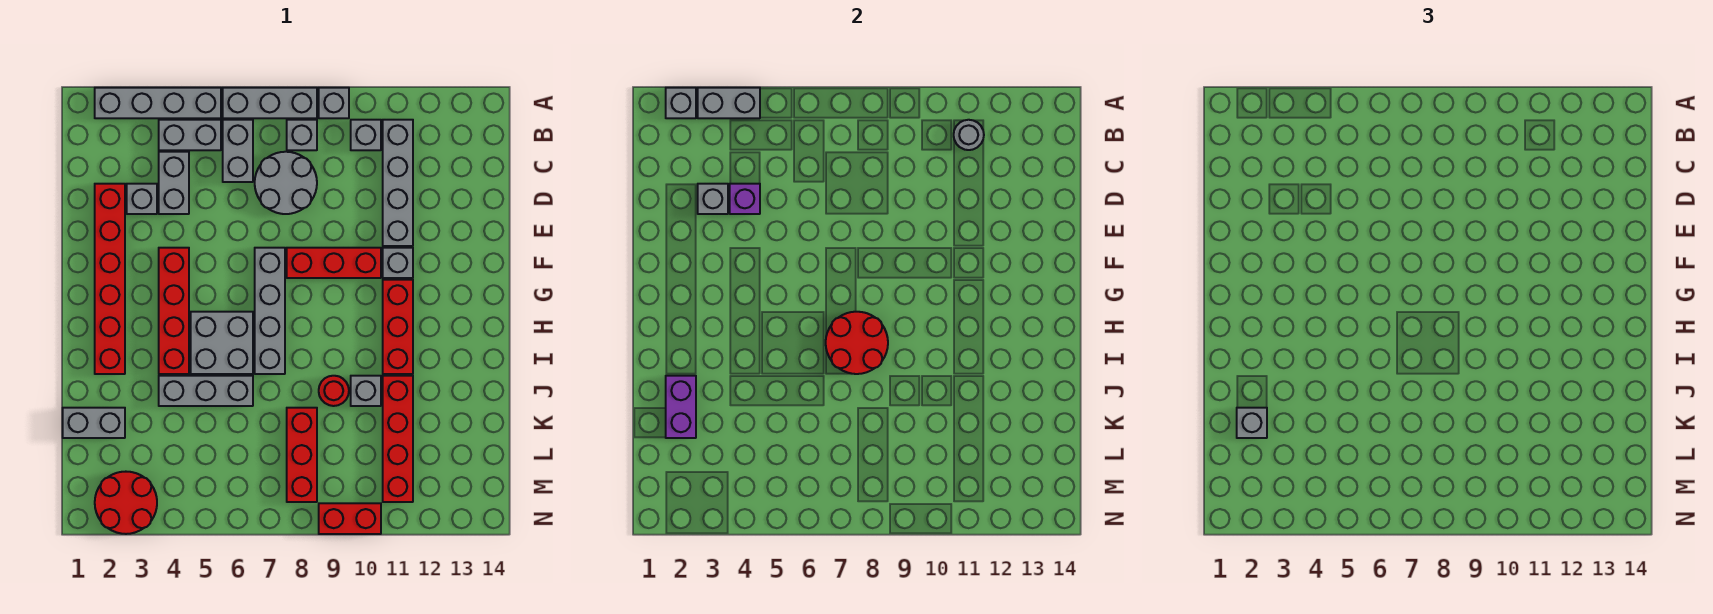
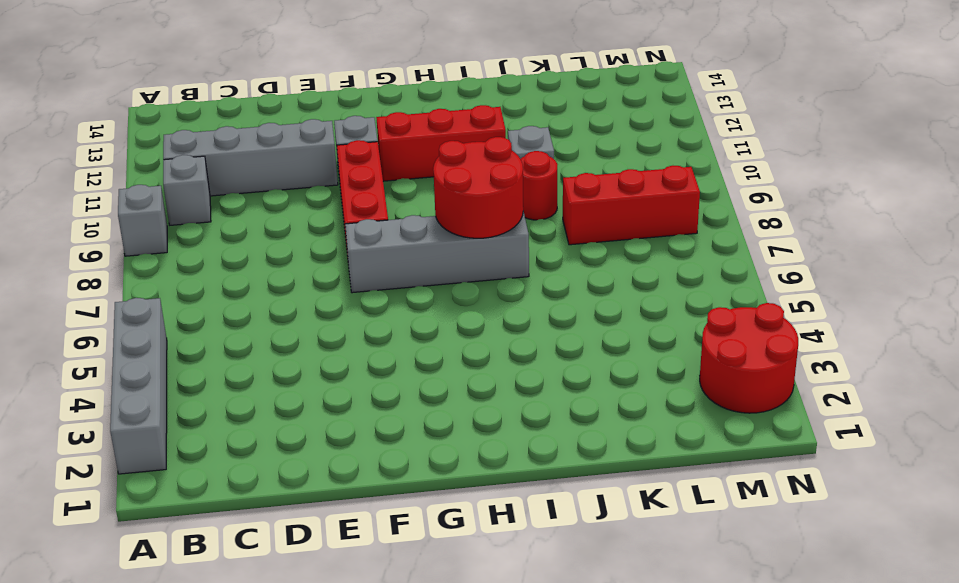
none -> grey brick A6:A8 level 1
none -> grey brick B4:B5 level 1
none -> grey brick B6:C6 level 1
none -> grey brick B8 level 1

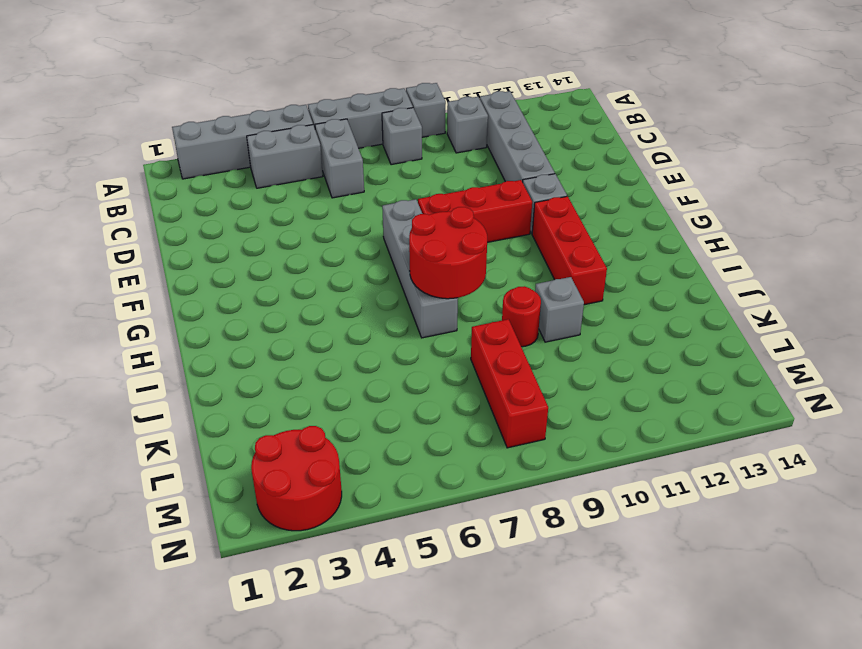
none -> grey brick C4:D4 level 1
none -> grey round brick C7:D8 level 1
none -> red brick D2:I2 level 1
none -> grey brick D3 level 1

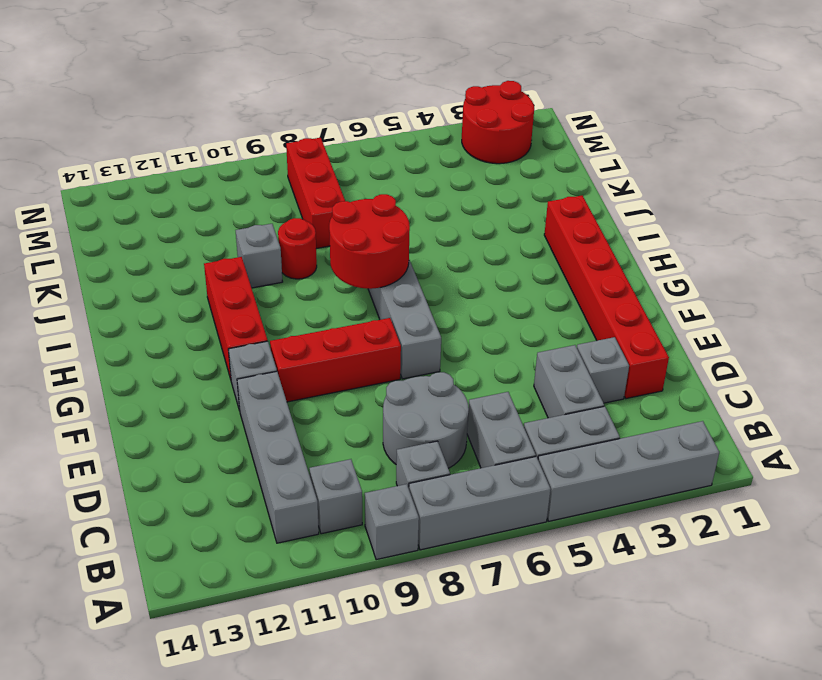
none -> red brick F4:I4 level 1
none -> grey brick H5:I6 level 1
none -> grey brick J4:J6 level 1
none -> red brick J11:M11 level 1

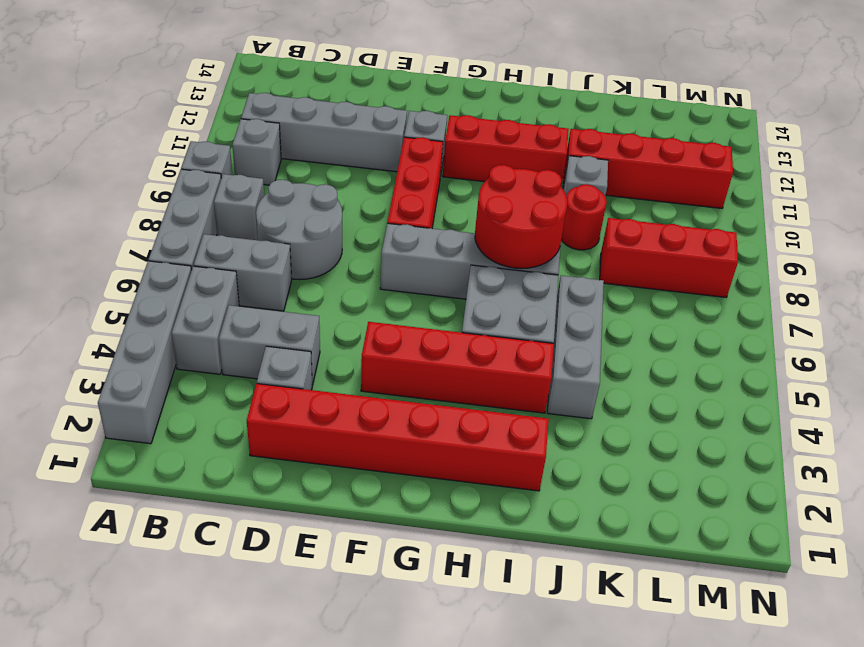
none -> grey brick K1:K2 level 1
none -> red round brick M2:N3 level 1
none -> red brick N9:N10 level 1
none -> grey brick A2 level 2

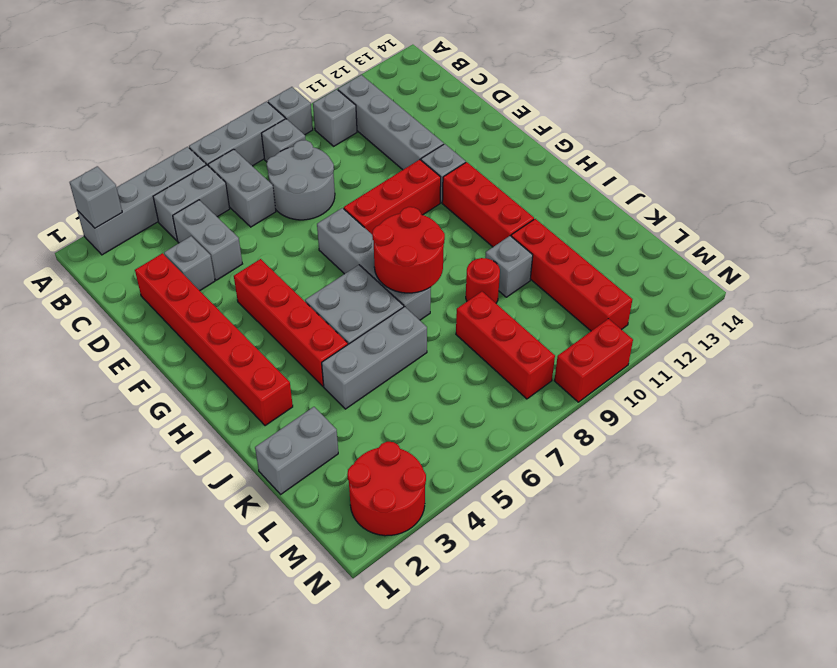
none -> grey brick A3:A4 level 2
none -> grey round brick B11 level 2
none -> grey brick D3 level 2
none -> purple brick D4 level 2

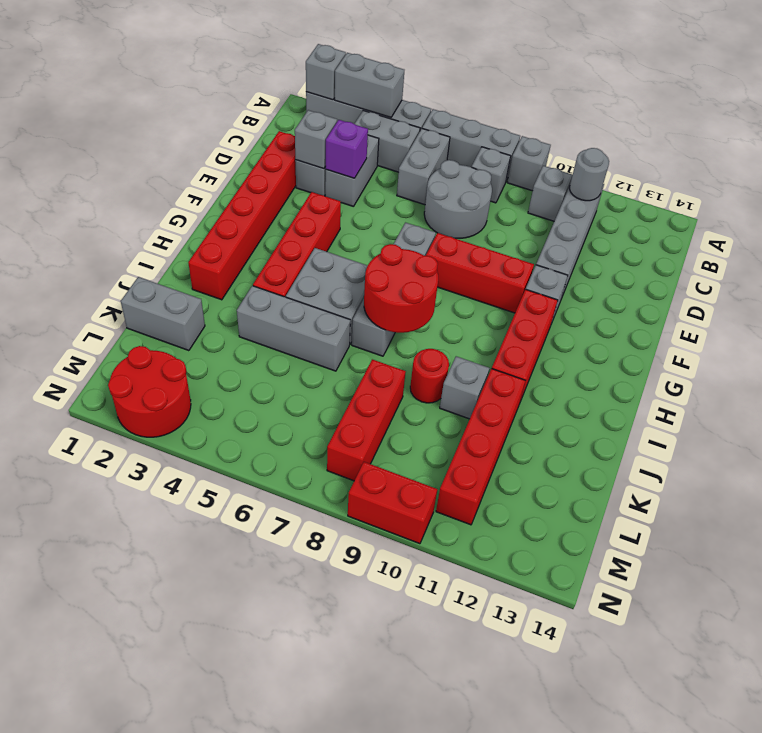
none -> purple brick J2:K2 level 2
none -> grey brick K2 level 3

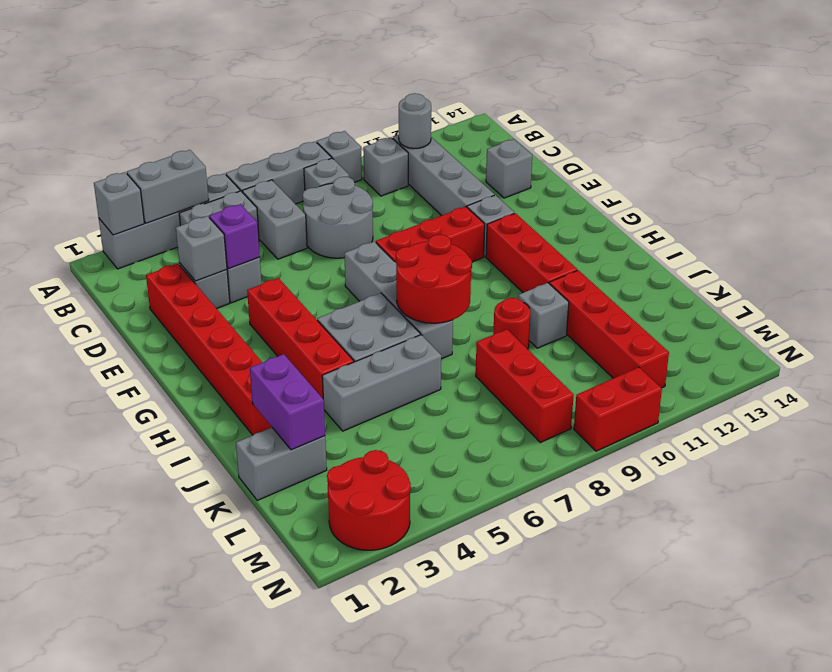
grey brick D13 level 1 -> grey brick K2 level 3

